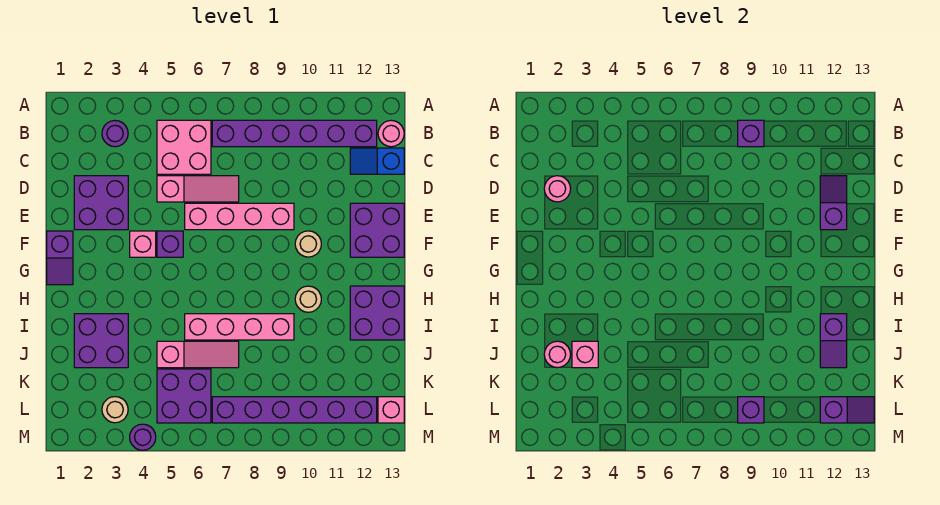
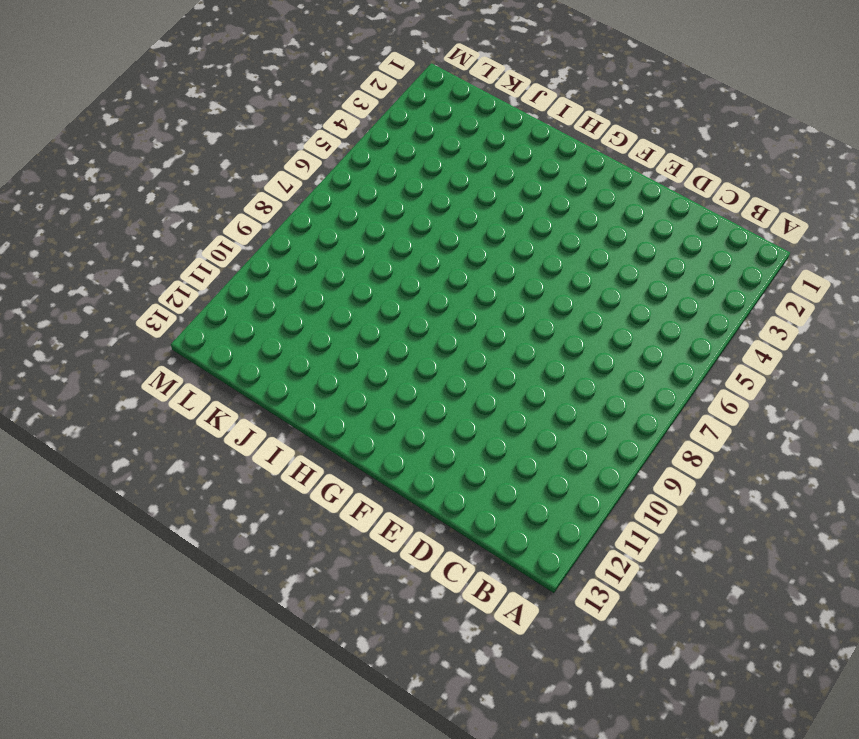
none -> purple round brick B3 level 1
none -> pink brick B5:C6 level 1
none -> purple brick B7:B12 level 1
none -> pink round brick B13 level 1

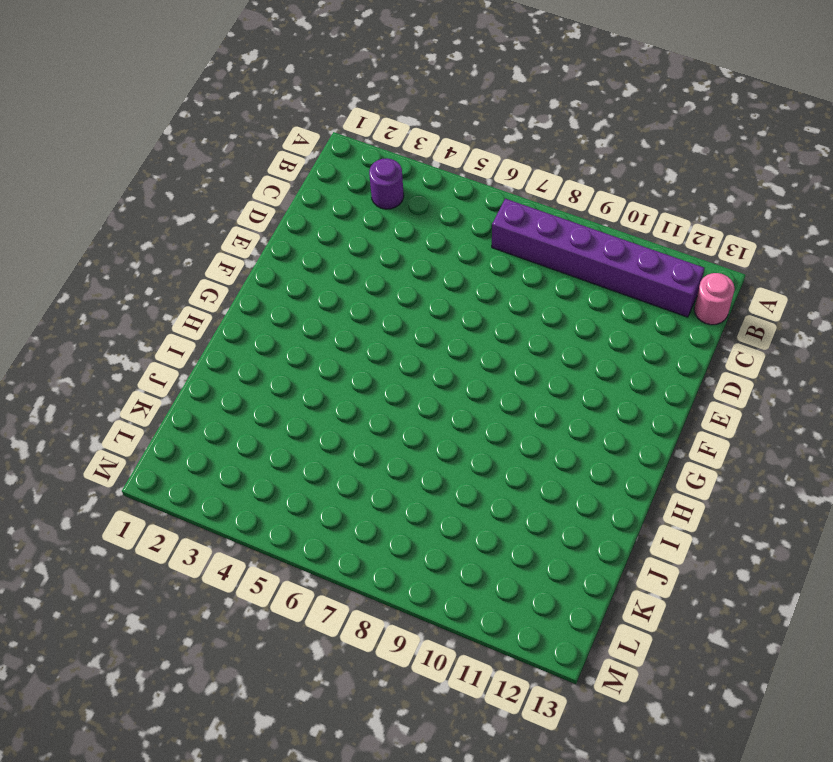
none -> pink brick B5:C6 level 1
none -> blue slope C12:C13 level 1 top 13
none -> purple brick D2:E3 level 1
none -> pink slope D5:D7 level 1 top 5

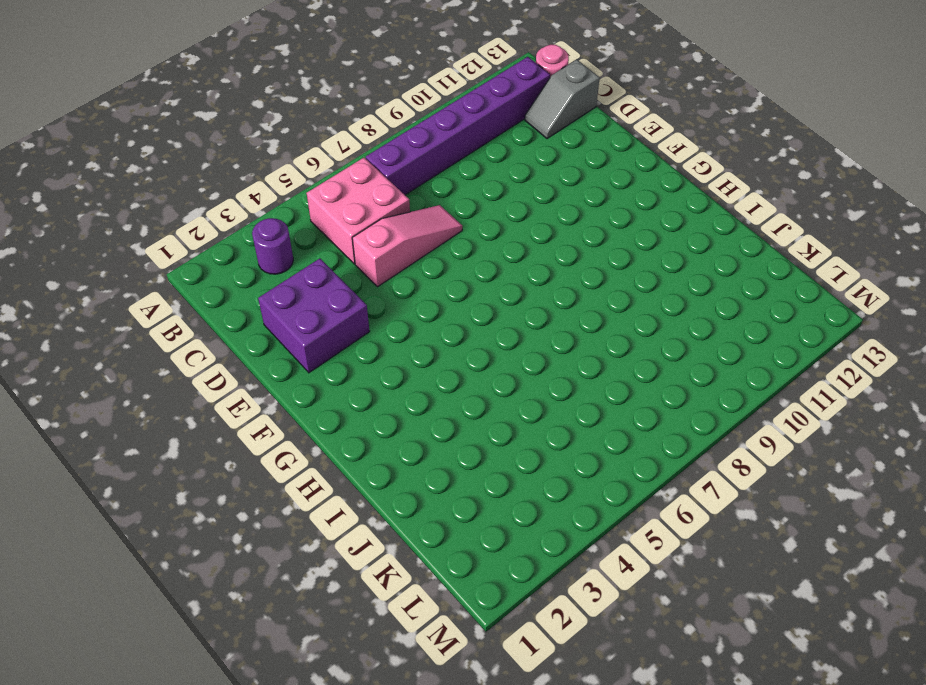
grey slope C12:C13 level 1 top 13 -> blue slope C12:C13 level 1 top 13
none -> pink brick E6:E9 level 1
none -> purple brick E12:F13 level 1
none -> purple slope F1:G1 level 1 top F
none -> pink brick F4 level 1

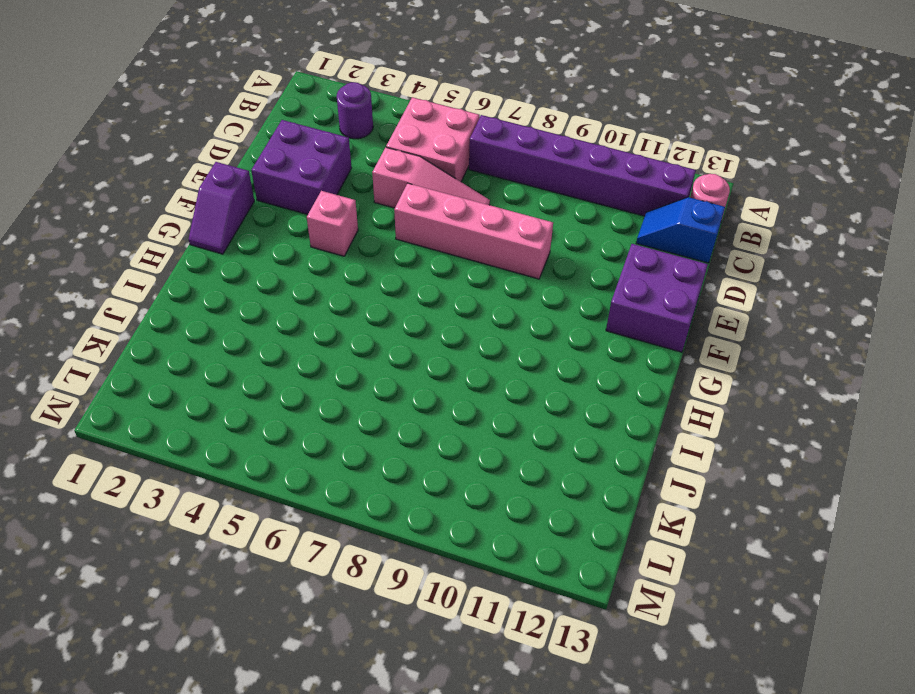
none -> purple brick F5 level 1
none -> tan round brick F10 level 1
none -> tan round brick H10 level 1
none -> purple brick H12:I13 level 1

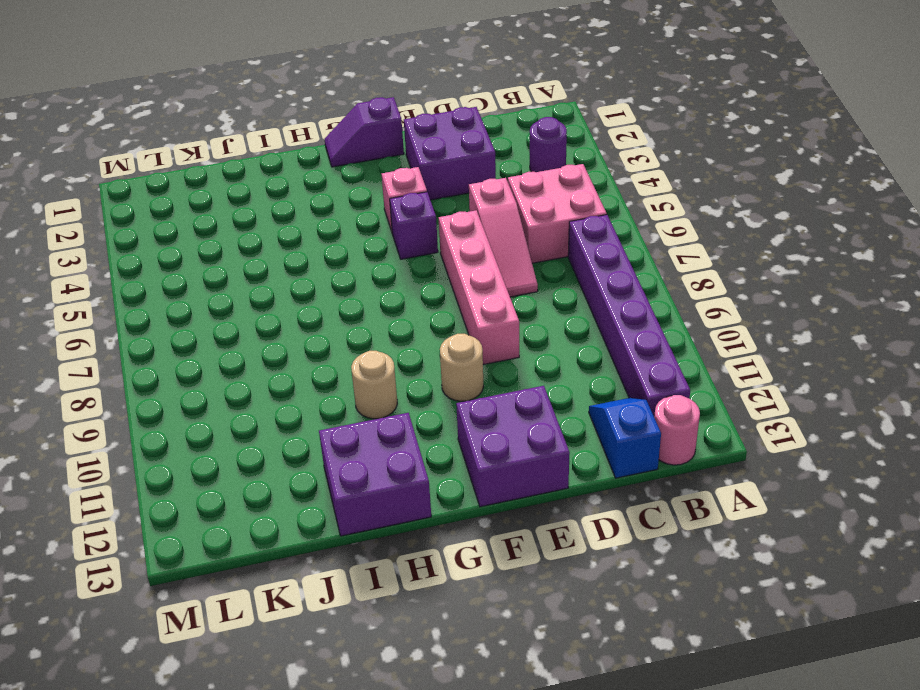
none -> purple brick I2:J3 level 1
none -> pink brick I6:I9 level 1
none -> pink slope J5:J7 level 1 top 5
none -> purple brick K5:L6 level 1

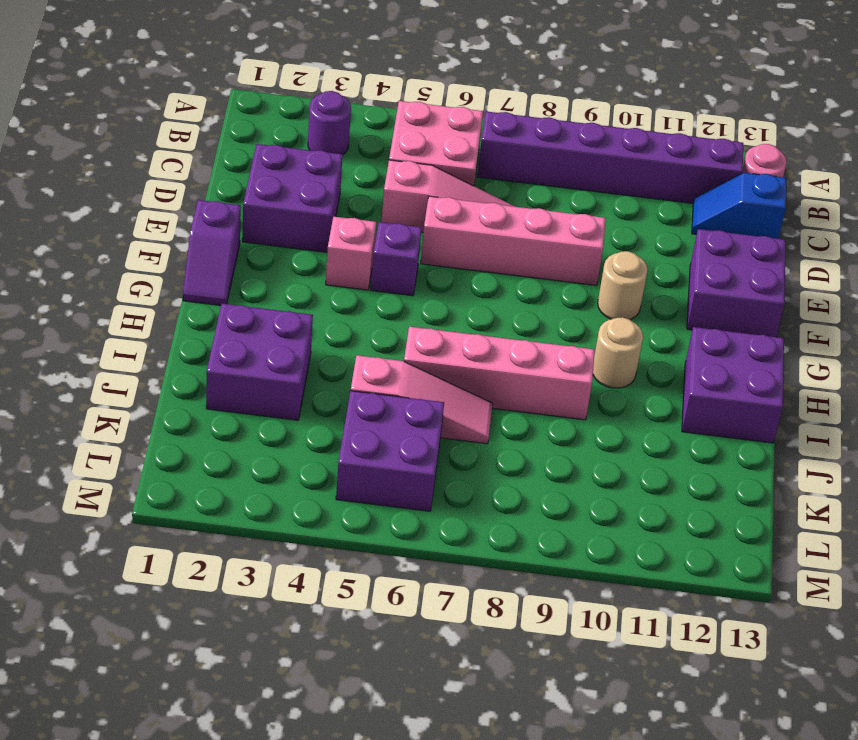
none -> tan round brick L3 level 1
none -> purple brick L7:L12 level 1
none -> pink brick L13 level 1
none -> purple round brick M4 level 1

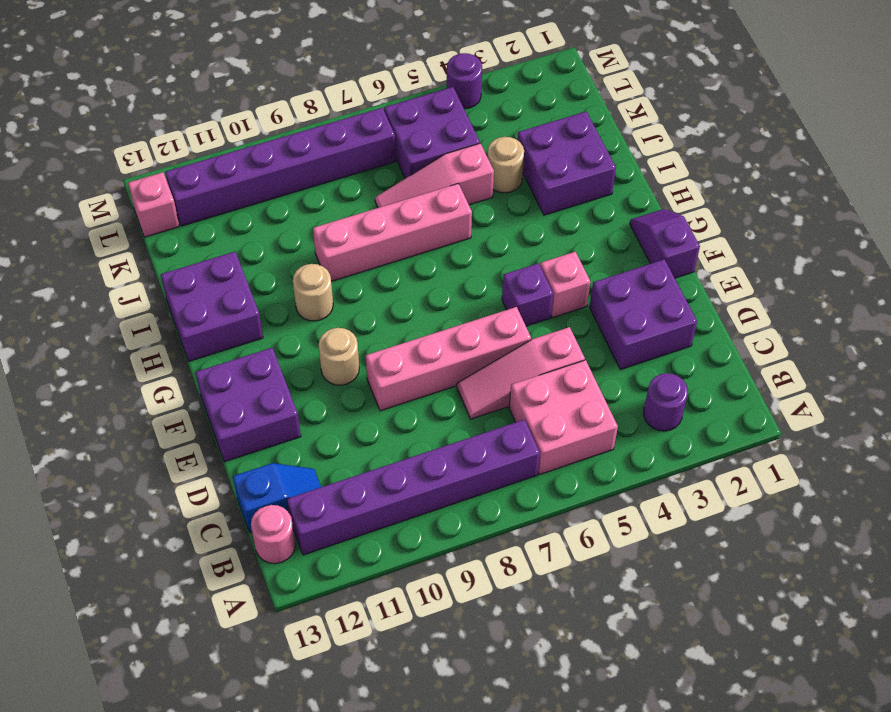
tan round brick J4 level 1 -> tan round brick L3 level 1
none -> purple brick B9 level 2
none -> pink round brick D2 level 2
none -> purple slope D12:E12 level 2 top E
none -> purple slope I12:J12 level 2 top I

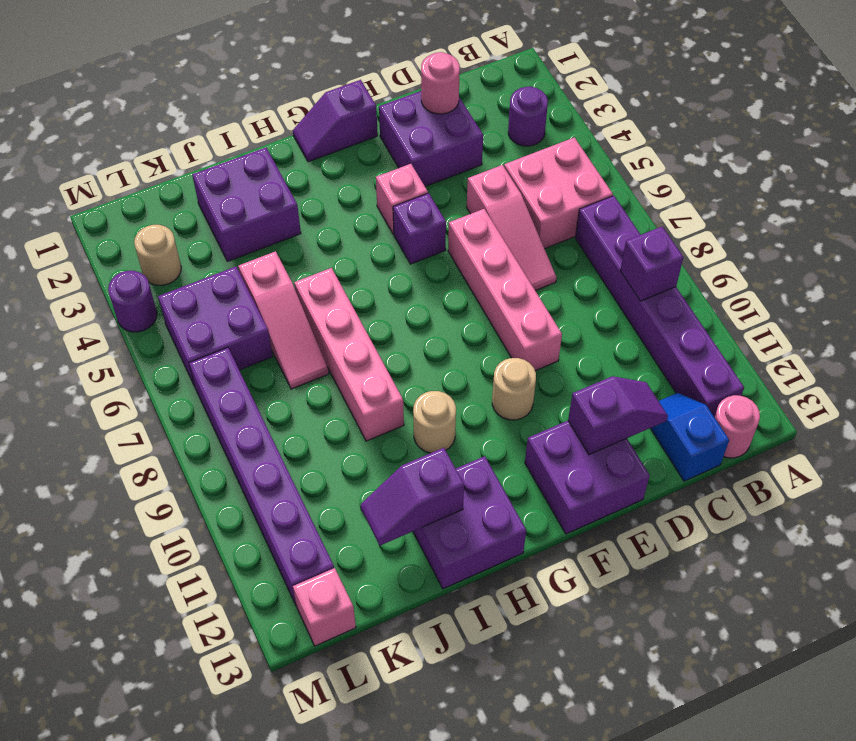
none -> pink round brick J2 level 2
none -> pink brick J3 level 2
none -> purple brick L9 level 2
none -> purple slope L12:L13 level 2 top 12

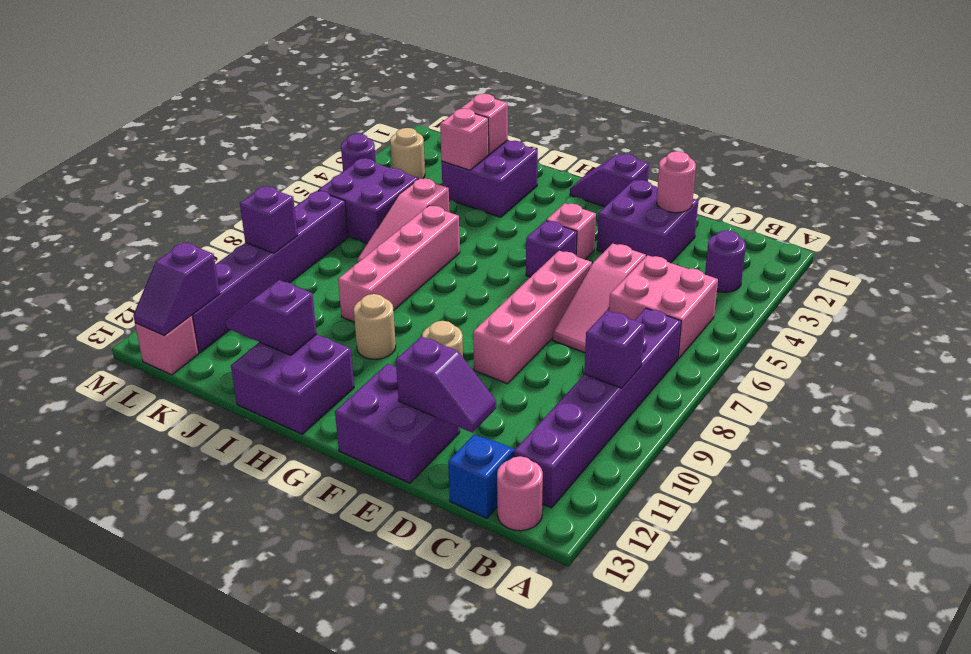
pink brick J2 level 2 -> pink round brick J2 level 2

